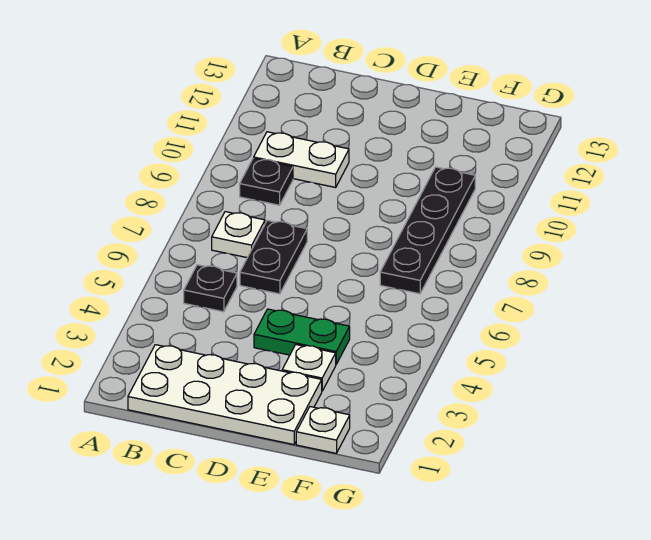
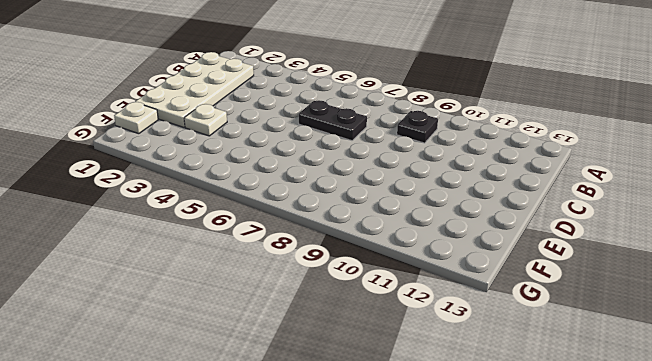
none -> black plate B5 level 1
none -> white plate B7 level 1

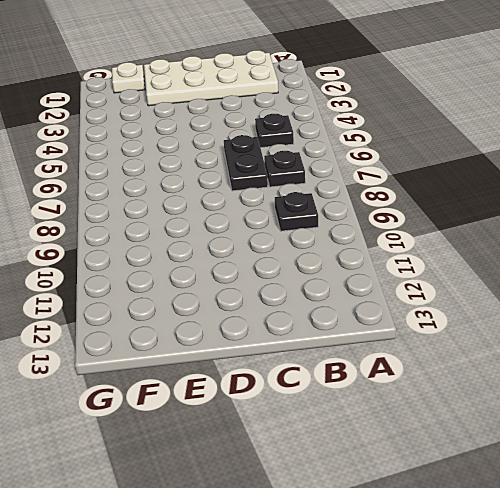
black plate B7 level 1 -> white plate B7 level 1
none -> white plate B10:C10 level 1
none -> green plate D4:E4 level 1

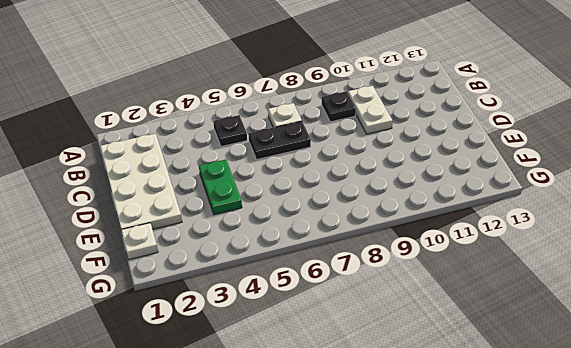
none -> white plate E3 level 1
none -> black plate F7:F10 level 1

